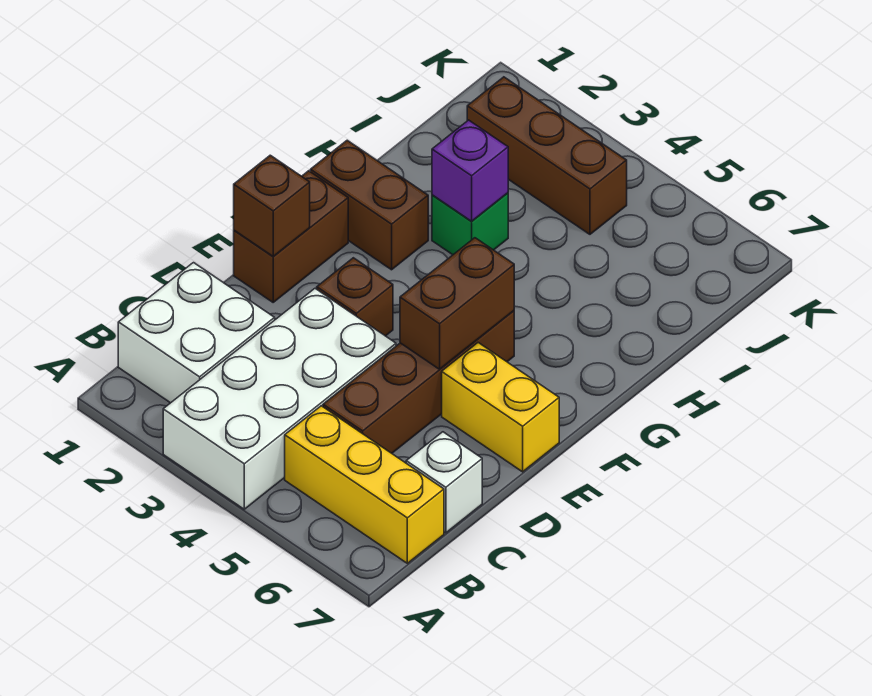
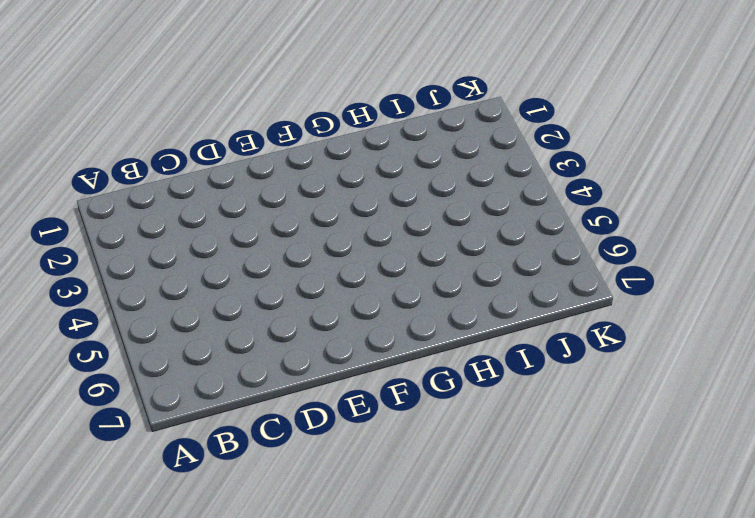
none -> white brick A3:D4 level 1
none -> white brick B1:C2 level 1
none -> yellow brick B5:B7 level 1

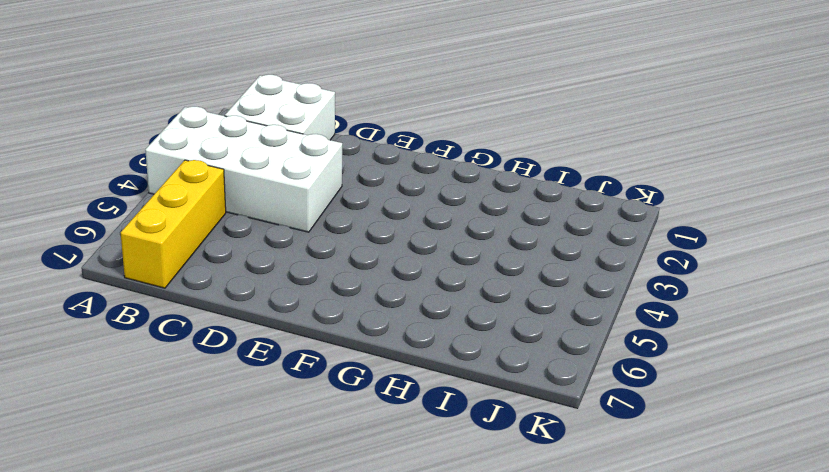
none -> brown brick C5:F5 level 1
none -> white brick C7 level 1
none -> brown brick E1:F1 level 1

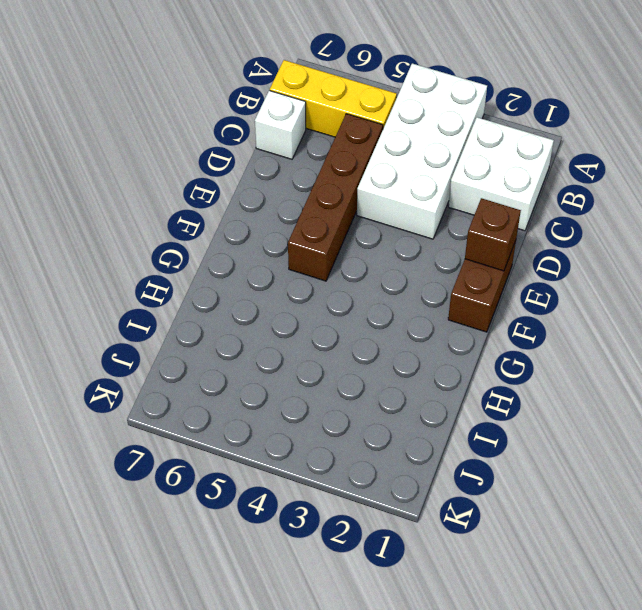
none -> brown brick E3 level 1
none -> yellow brick E6:E7 level 1
none -> brown brick G1:G2 level 1

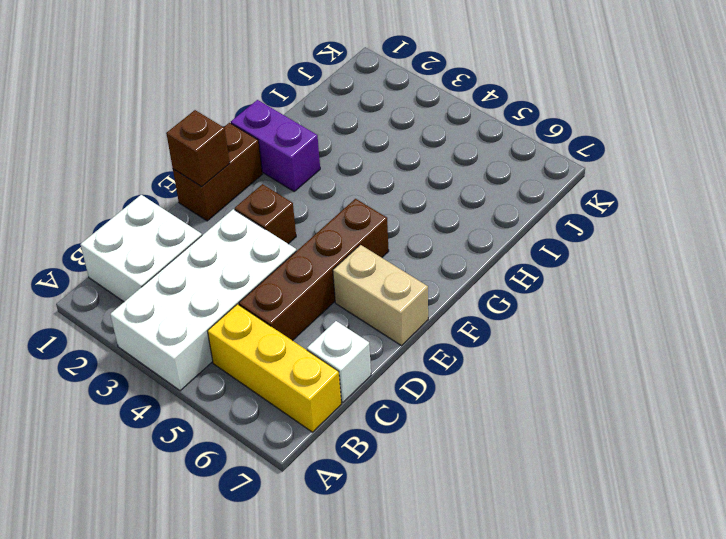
tan brick E6:E7 level 1 -> yellow brick E6:E7 level 1
purple brick G1:G2 level 1 -> brown brick G1:G2 level 1
none -> green brick H3 level 1
none -> brown brick J2:J4 level 1
none -> brown brick E5:F5 level 2

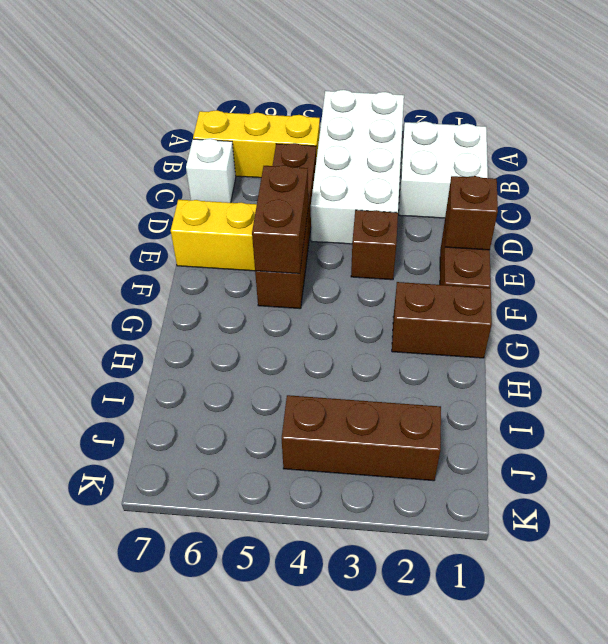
none -> green brick H3 level 1
none -> purple brick H3 level 2

